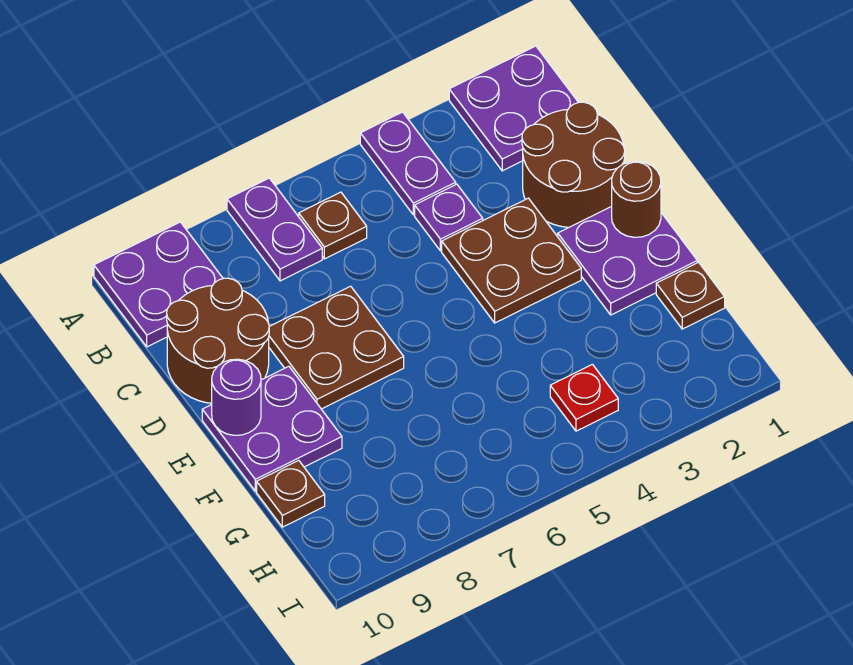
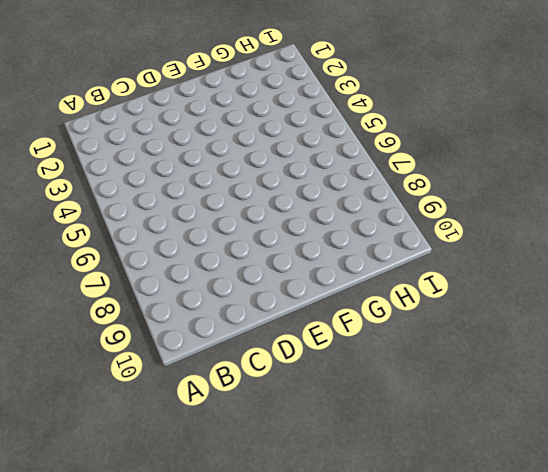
none -> purple plate A1:B2 level 1
none -> purple plate A4:B4 level 1
none -> purple plate A7:B7 level 1

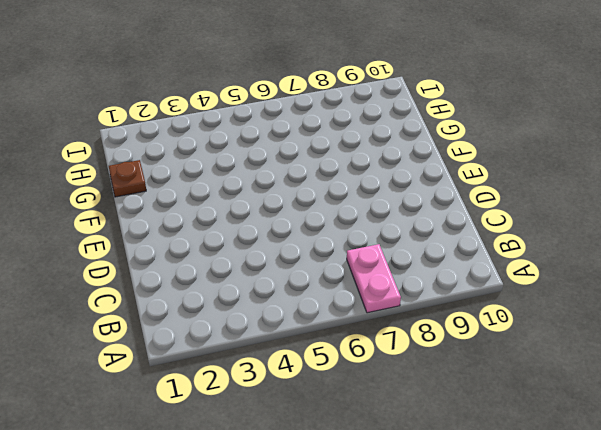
pink plate A7:B7 level 1 -> purple plate A7:B7 level 1
none -> purple plate A1:B2 level 1
none -> purple plate A4:B4 level 1
none -> purple plate A9:B10 level 1

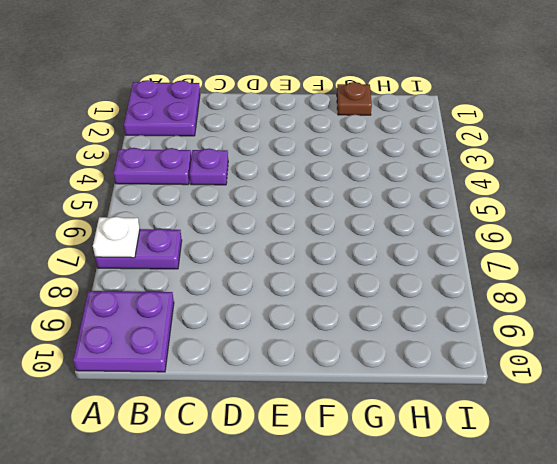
white plate A7 level 2 -> none
none -> brown plate B6 level 1
none -> brown round brick C1:D2 level 1
none -> brown round brick C9:D10 level 1

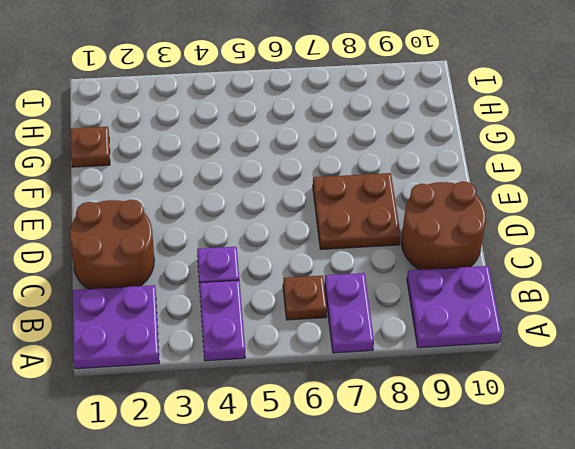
none -> brown plate D3:E4 level 1
none -> purple plate E1:F2 level 1
none -> purple plate E9:F10 level 1

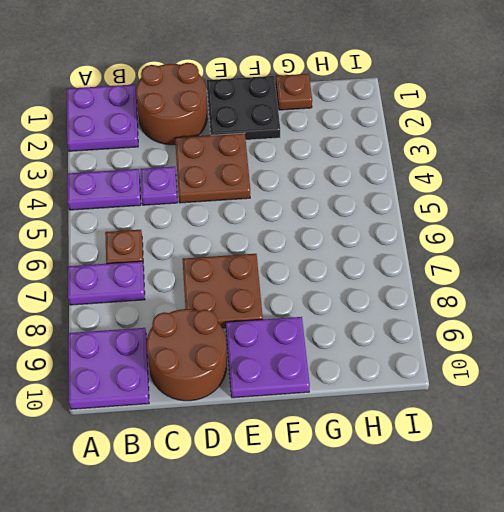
black plate E1:F2 level 1 -> purple plate E1:F2 level 1
none -> brown plate G10 level 1
none -> red plate H4 level 1
none -> brown round brick E1 level 2

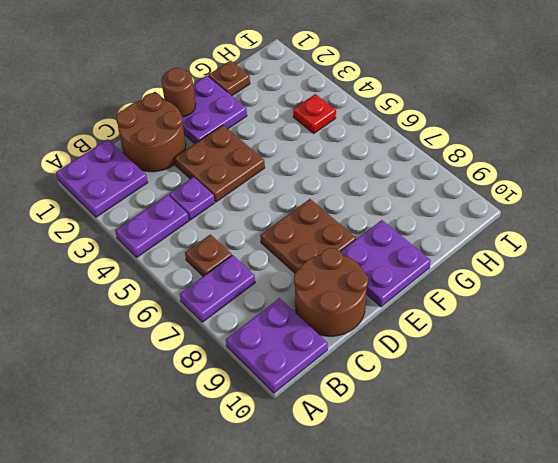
none -> brown plate G10 level 1
none -> purple round brick E10 level 2

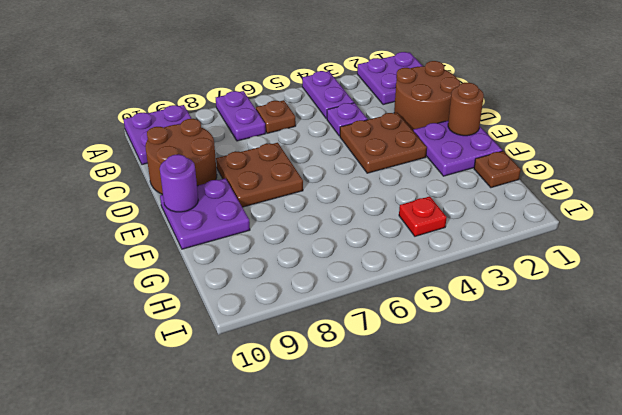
none -> brown plate G10 level 1

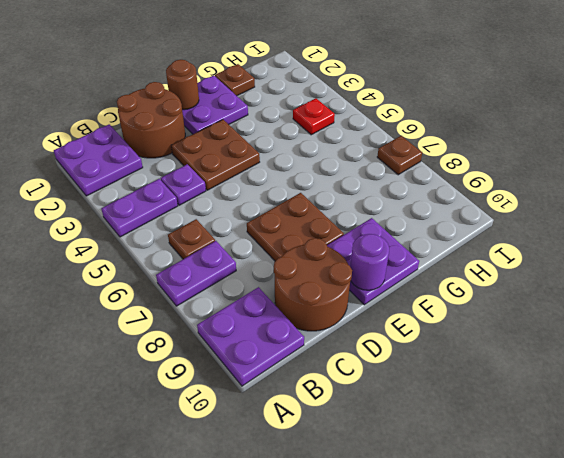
brown plate I7 level 1 -> brown plate G10 level 1

